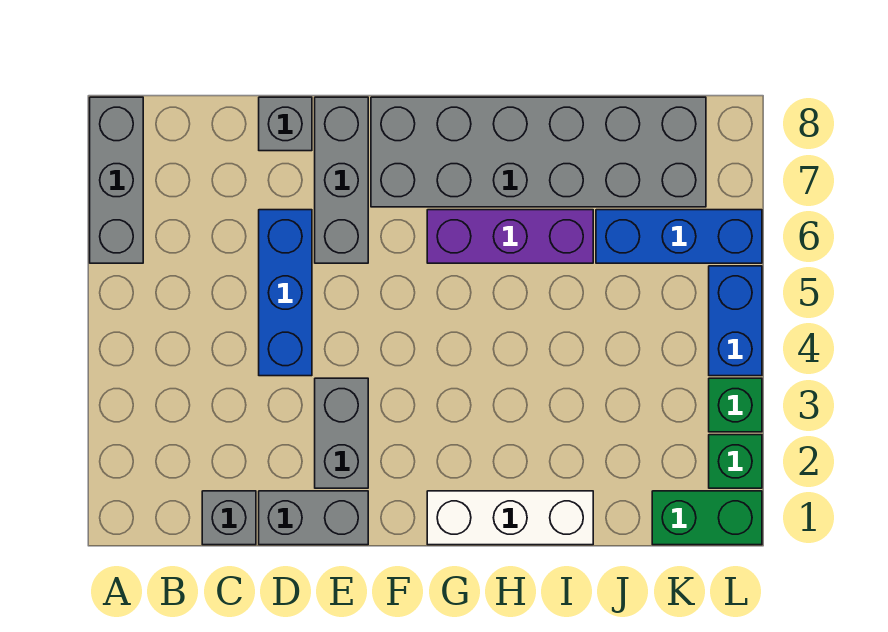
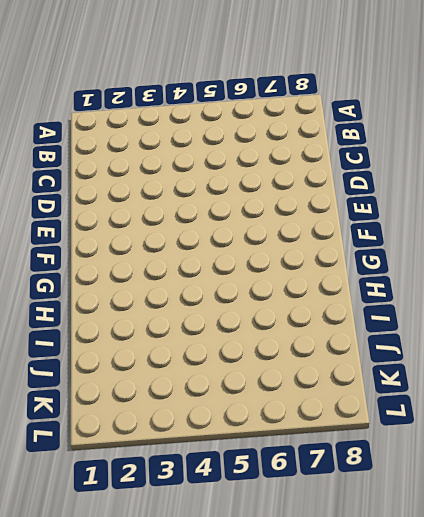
none -> grey brick A6:A8 level 1
none -> grey brick C1 level 1
none -> grey brick D1:E1 level 1

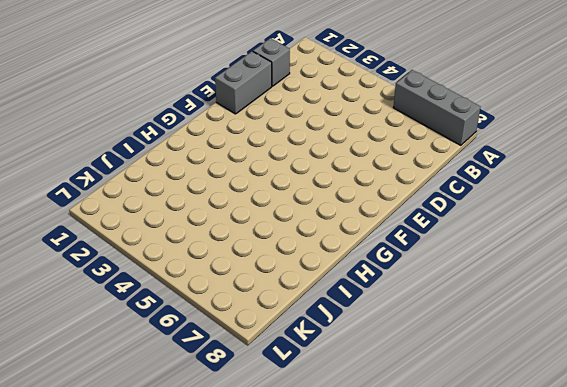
none -> blue brick D4:D6 level 1
none -> grey brick D8 level 1
none -> grey brick E2:E3 level 1

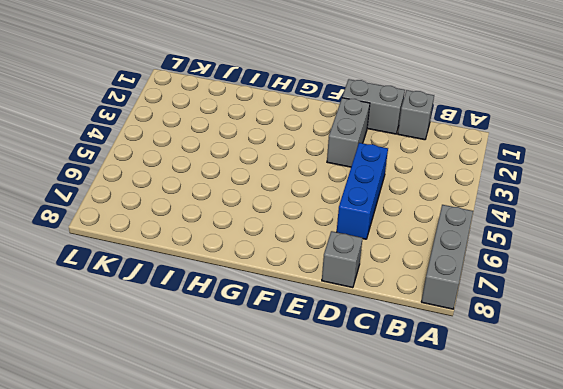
none -> grey brick E6:E8 level 1
none -> grey brick F7:K8 level 1
none -> white brick G1:I1 level 1

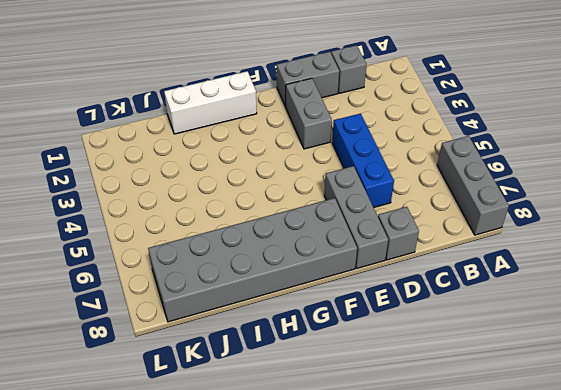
none -> purple brick G6:I6 level 1
none -> blue brick J6:L6 level 1
none -> green brick K1:L1 level 1

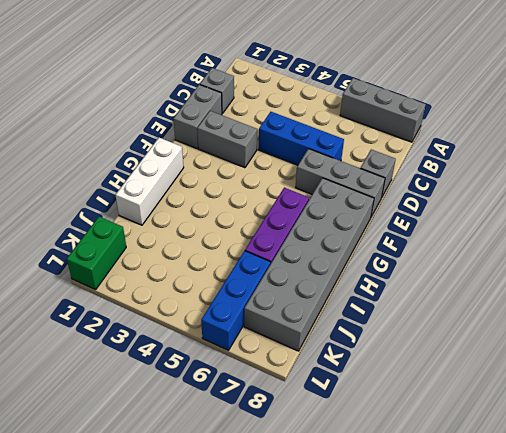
none -> green brick L2 level 1
none -> green brick L3 level 1
none -> blue brick L4:L5 level 1

